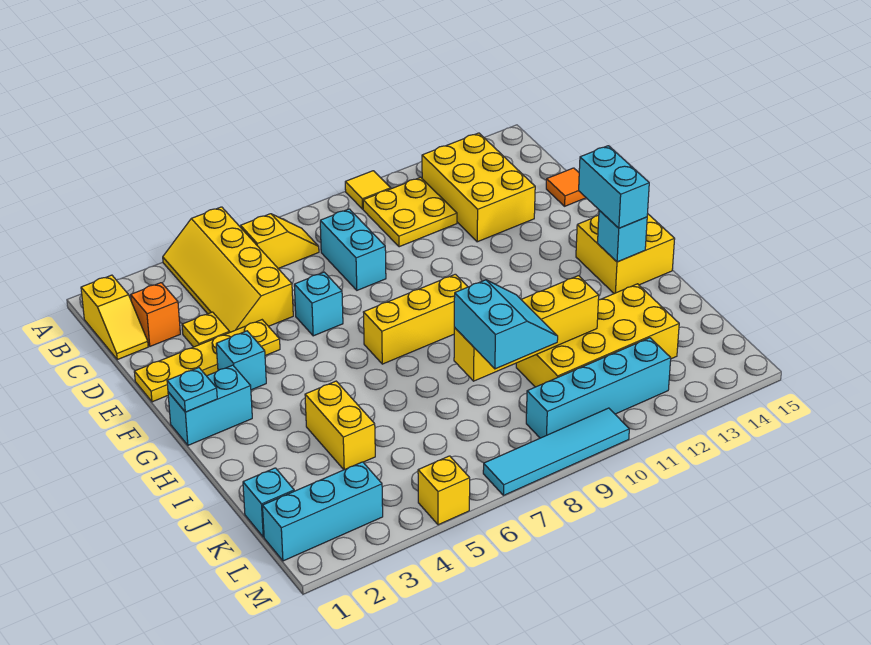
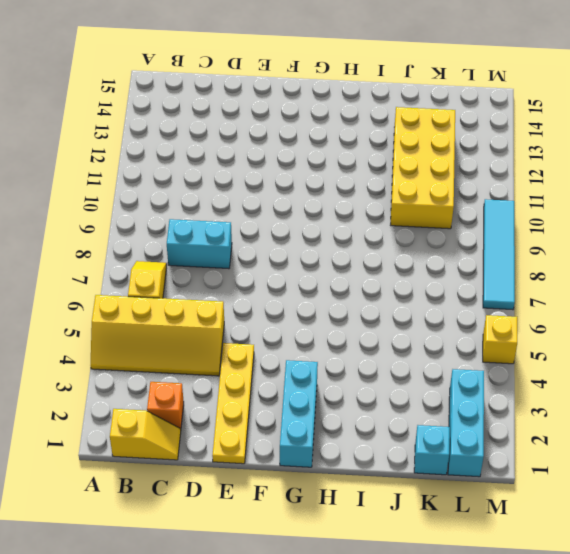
cyan brick G1:G3 level 1 -> cyan brick G1:G2 level 1
none -> yellow tile A10 level 1
none -> yellow plate B10:C11 level 1
none -> yellow brick B12:D13 level 1

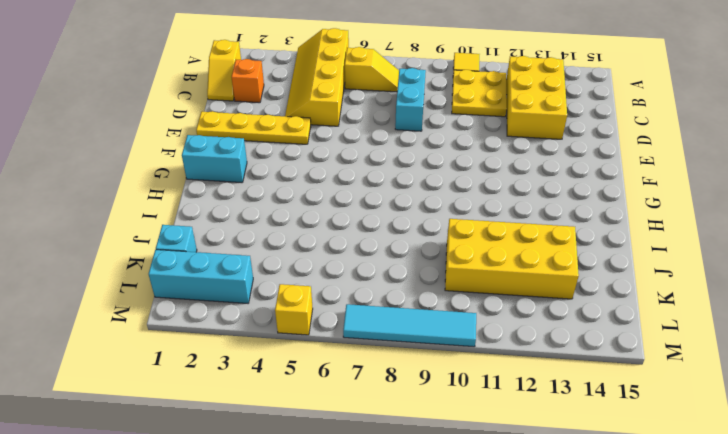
none -> yellow plate D3 level 1
none -> orange tile D15 level 1
none -> cyan brick E6 level 1

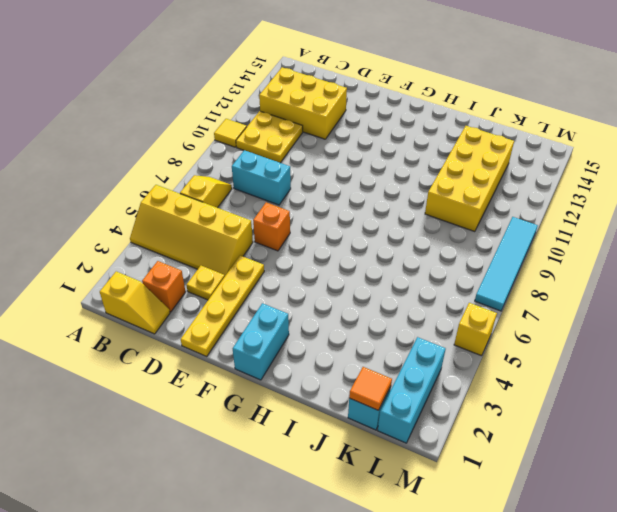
orange brick E6 level 1 -> cyan brick E6 level 1
orange tile K1 level 2 -> orange tile D15 level 1
none -> cyan brick F3 level 1
none -> yellow brick G7:G9 level 1
none -> yellow brick G14:H15 level 1

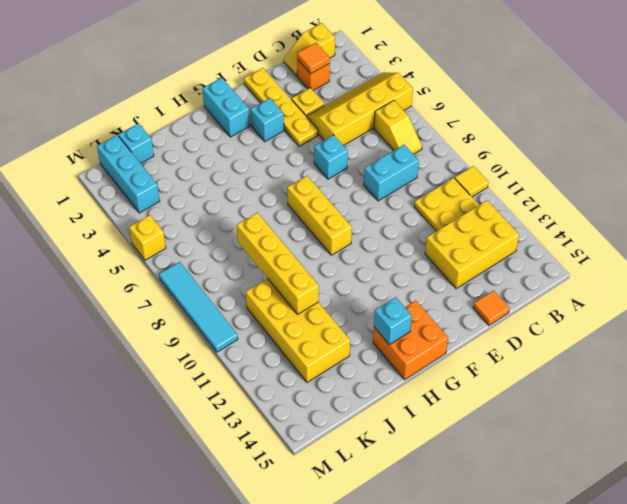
orange tile C2 level 2 -> none
orange brick G14:H15 level 1 -> yellow brick G14:H15 level 1
none -> yellow brick I4:J4 level 1
none -> cyan brick L9:L12 level 1
none -> cyan plate G1 level 2

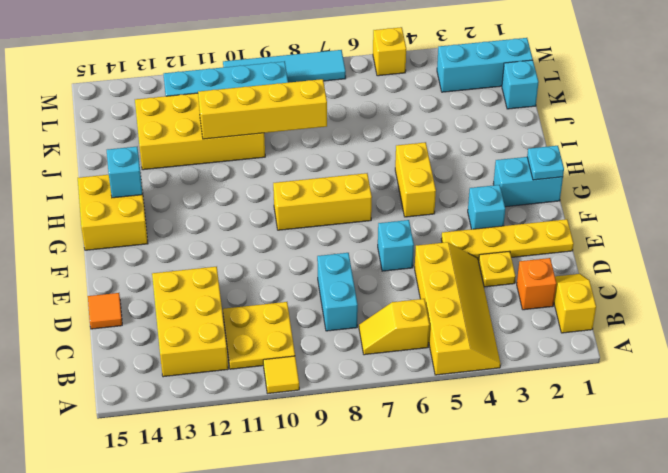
yellow brick G5:H5 level 1 -> yellow brick I4:J4 level 1
none -> cyan brick G14:H14 level 3
none -> cyan slope J8:K9 level 3 top 8

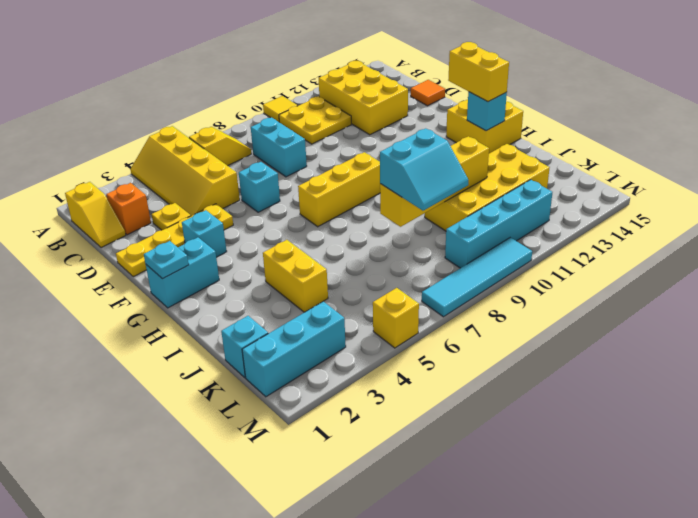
yellow brick G14:H14 level 3 -> cyan brick G14:H14 level 3
cyan slope J8:K9 level 3 top J -> cyan slope J8:K9 level 3 top 8

